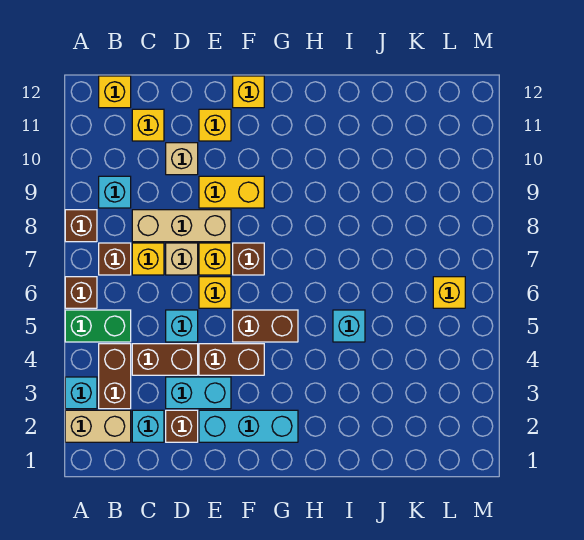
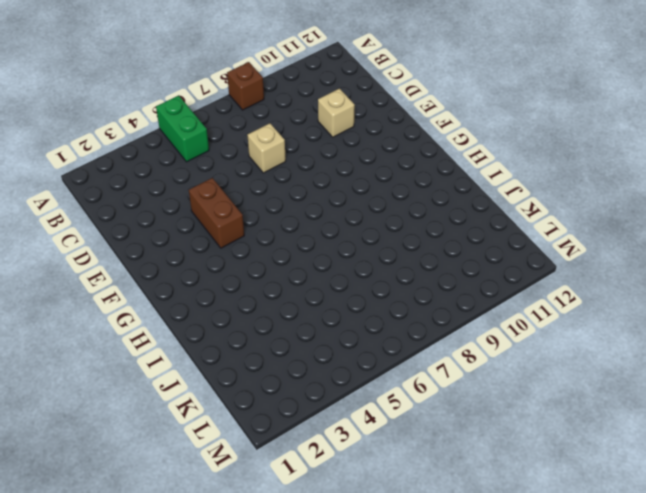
none -> tan brick A2:B2 level 1
none -> cyan brick A3 level 1
none -> brown brick A6 level 1
none -> brown brick B3:B4 level 1

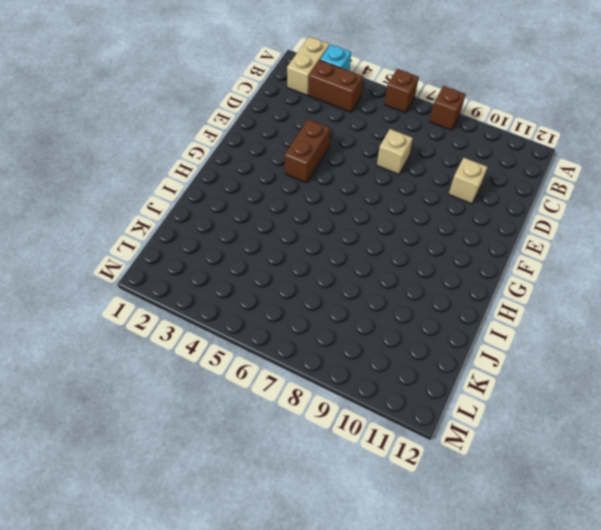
none -> green brick A5:B5 level 1
none -> brown brick B7 level 1
none -> cyan brick B9 level 1
none -> yellow brick B12 level 1

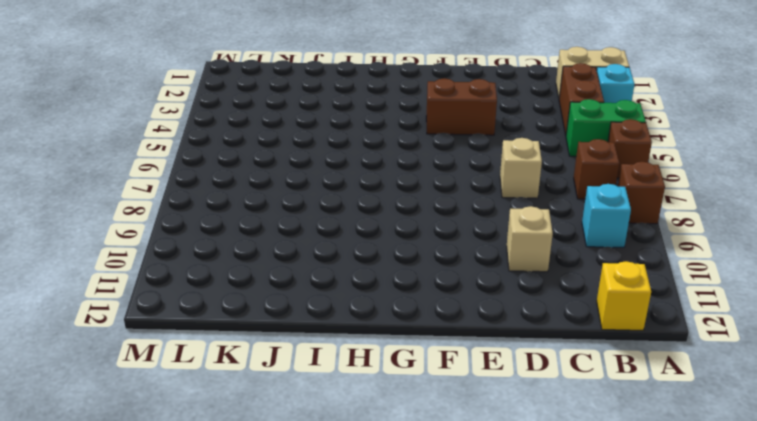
none -> cyan brick C2 level 1
none -> brown brick C4:D4 level 1
none -> yellow brick C7 level 1
none -> tan brick C8:E8 level 1

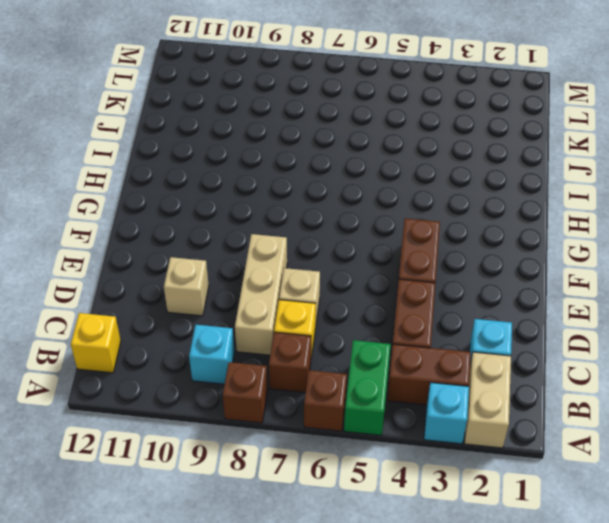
none -> yellow brick C11 level 1
none -> brown brick D2 level 1
none -> cyan brick D3:E3 level 1
none -> cyan brick D5 level 1

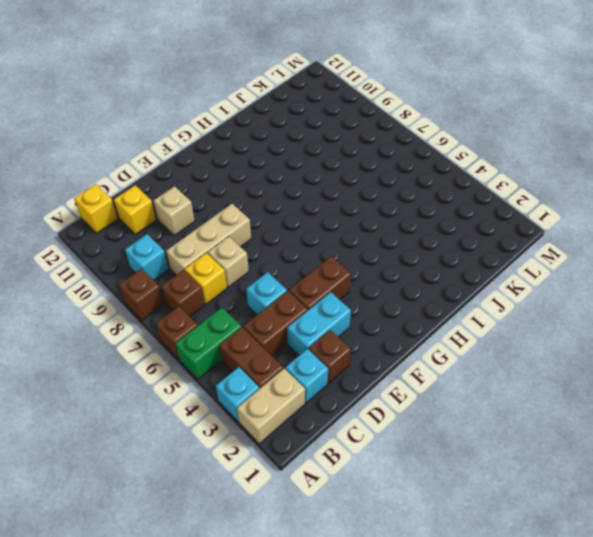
none -> cyan brick E2:G2 level 1
none -> yellow brick E6 level 1
none -> yellow brick E7 level 1
none -> yellow brick E9:F9 level 1

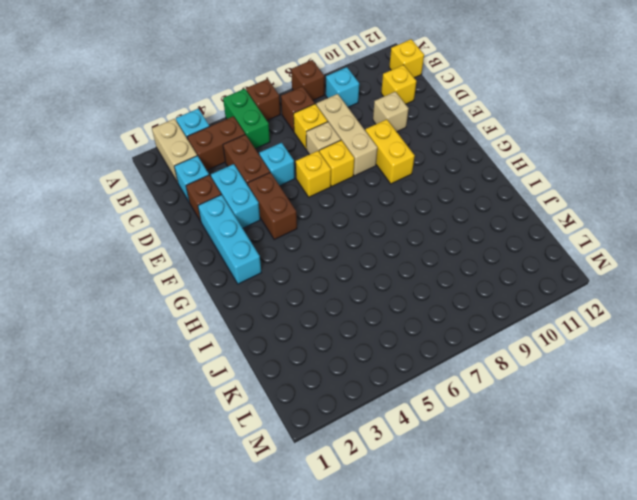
none -> yellow brick E11 level 1
none -> brown brick F5:G5 level 1
none -> brown brick F7 level 1
none -> yellow brick F12 level 1

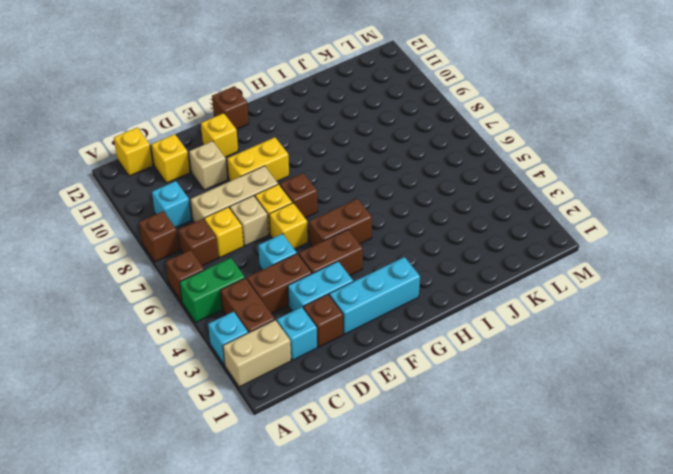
brown brick F12 level 1 -> yellow brick F12 level 1
none -> cyan brick I5 level 1
none -> yellow brick L6 level 1

